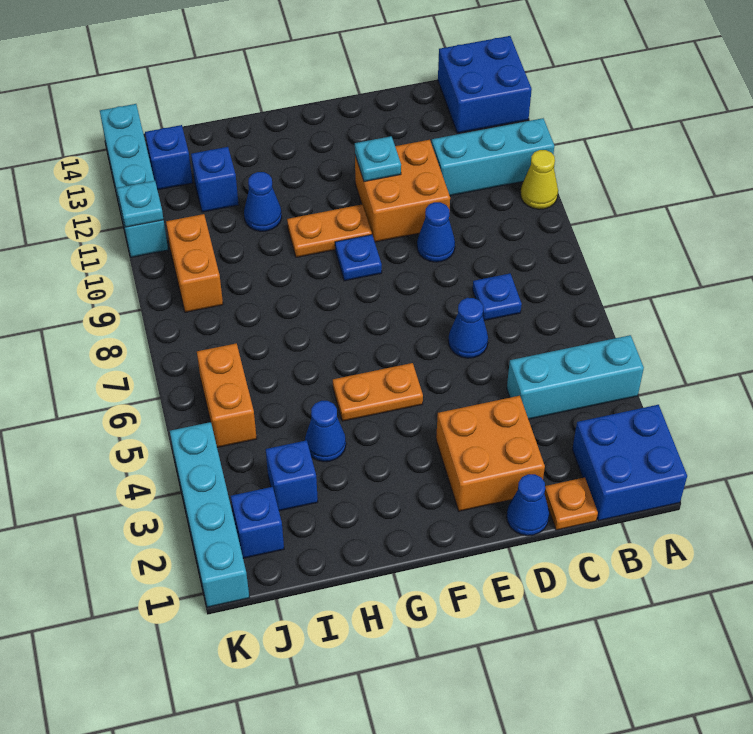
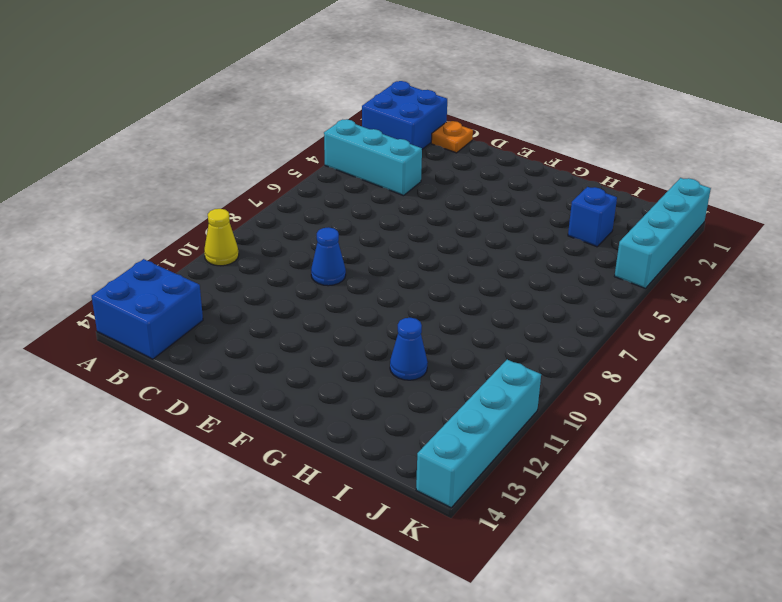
none -> cyan brick A11:C11 level 1
none -> blue plate C7 level 1
none -> blue cone D1 level 1

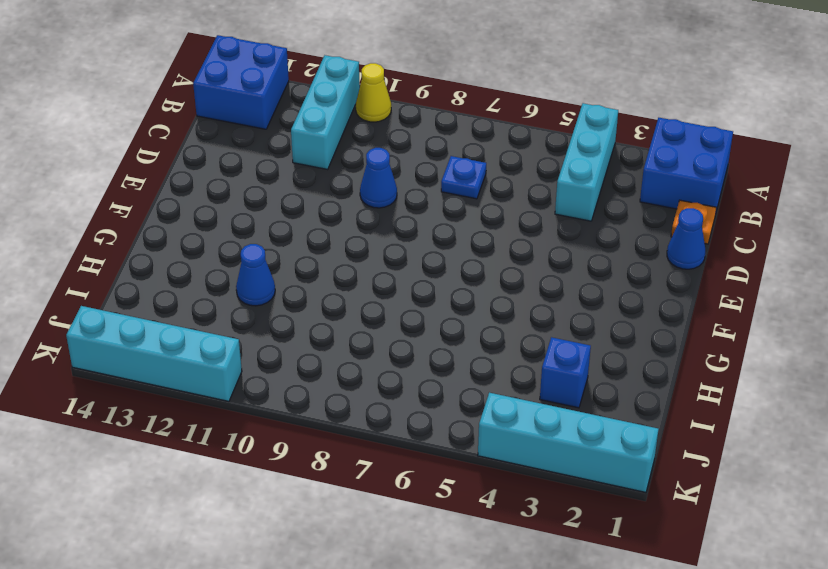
none -> orange brick D2:E3 level 1
none -> blue cone D6 level 1
none -> orange brick D10:E11 level 1

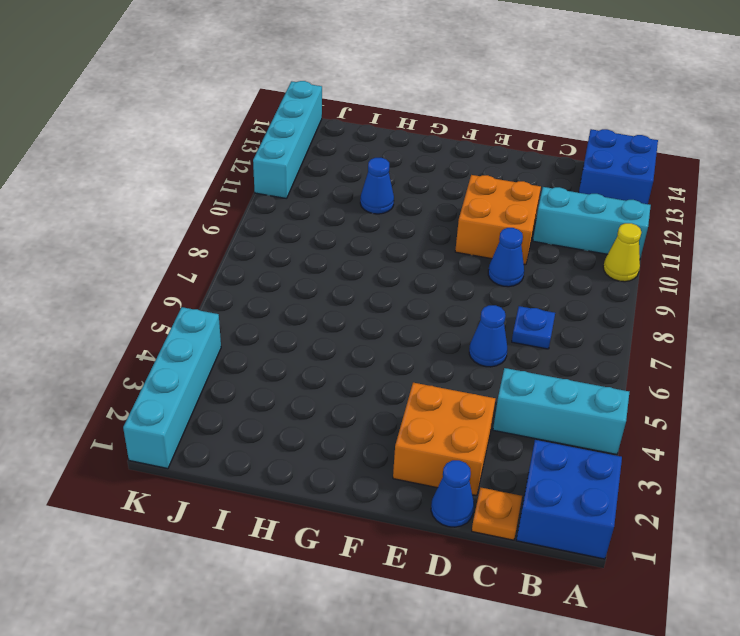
none -> orange plate F5:G5 level 1
none -> blue plate F9 level 1
none -> orange plate F10:G10 level 1

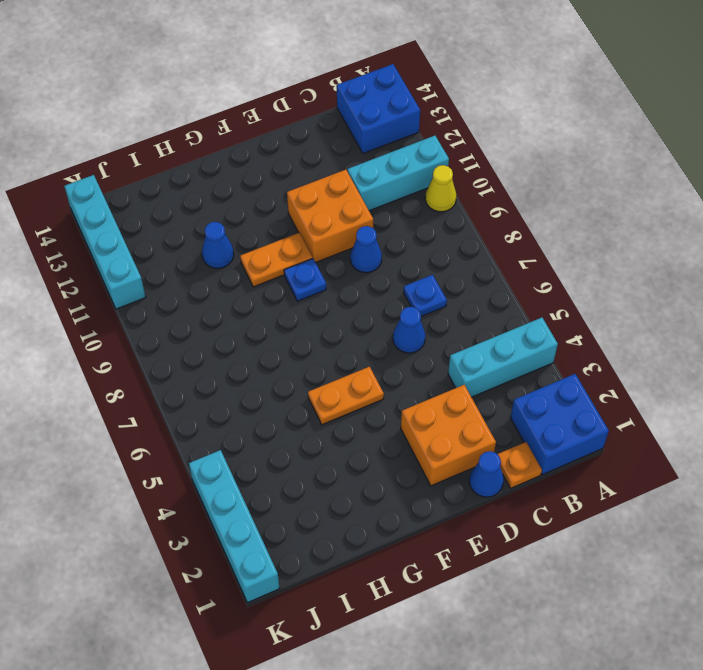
none -> blue cone H4 level 1
none -> blue brick I3 level 1
none -> blue brick I12 level 1

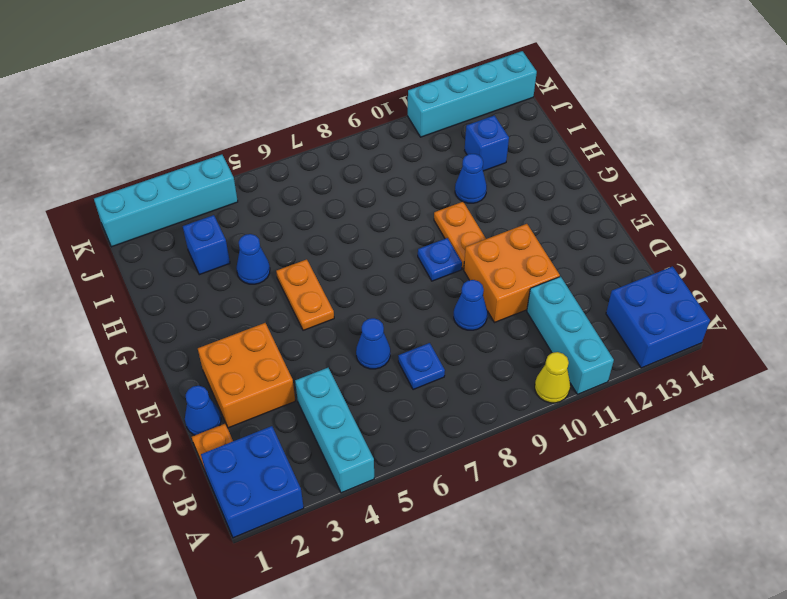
none -> blue brick J2 level 1
none -> orange brick J5:J6 level 1
none -> orange brick J9:J10 level 1

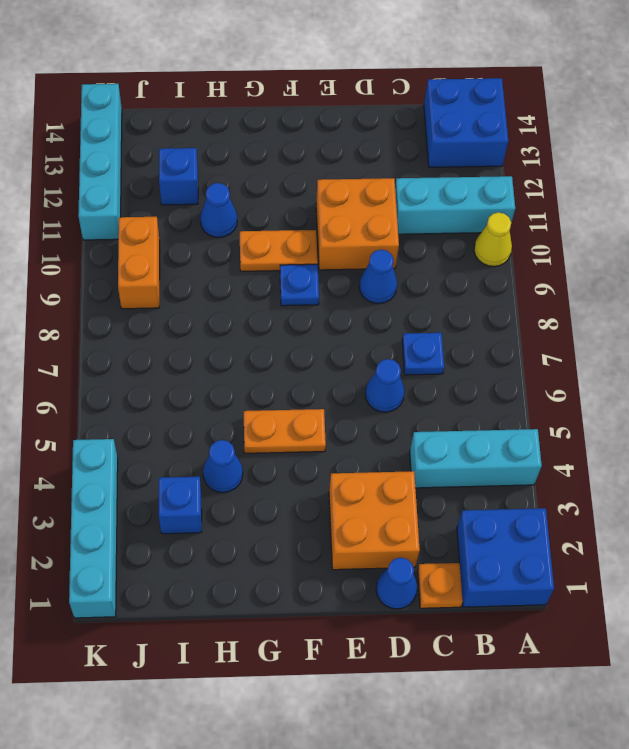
none -> blue brick J2 level 1
none -> orange brick J5:J6 level 1
none -> blue brick J13 level 1

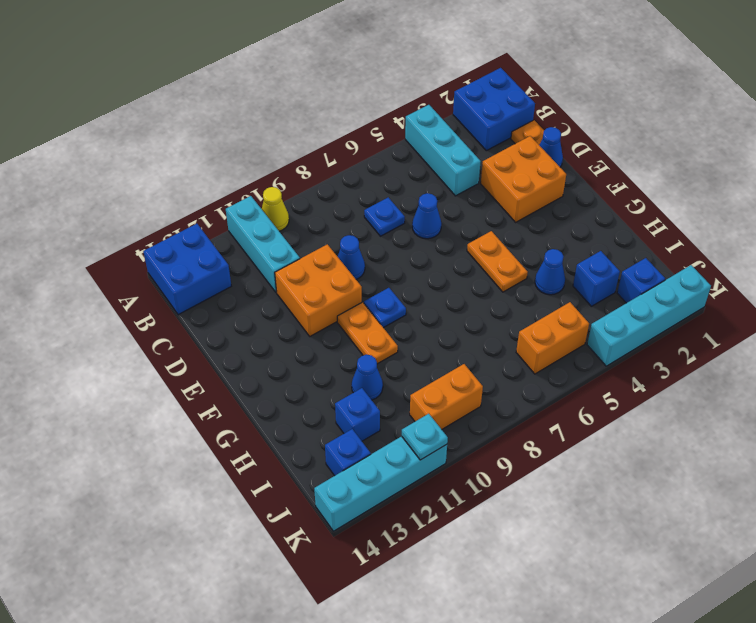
none -> cyan plate E11 level 2

